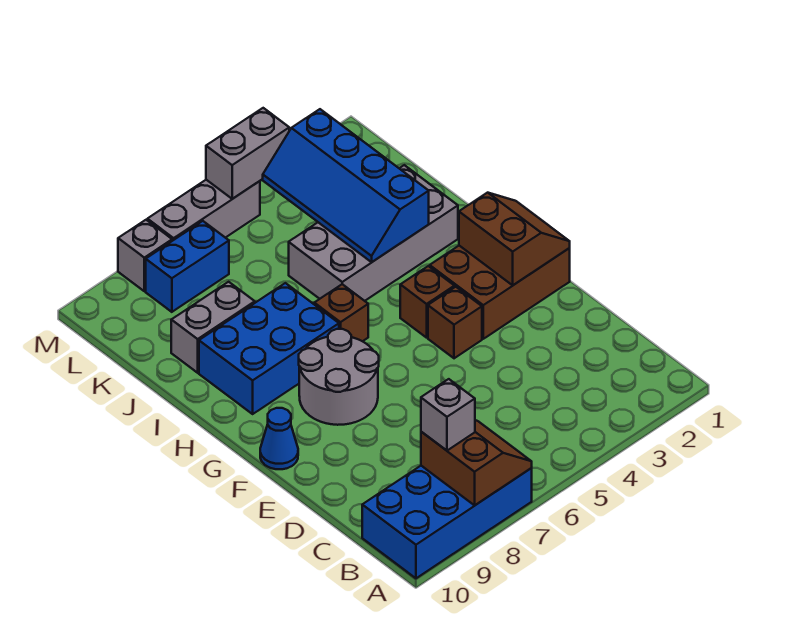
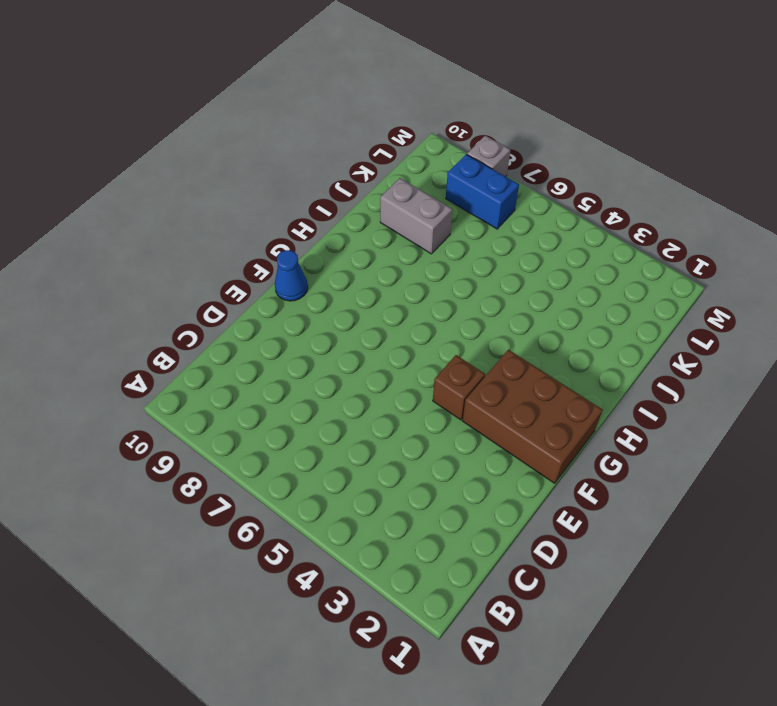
none -> blue brick A7:B10 level 1
none -> grey round brick F7:G8 level 1
none -> brown brick G4 level 1

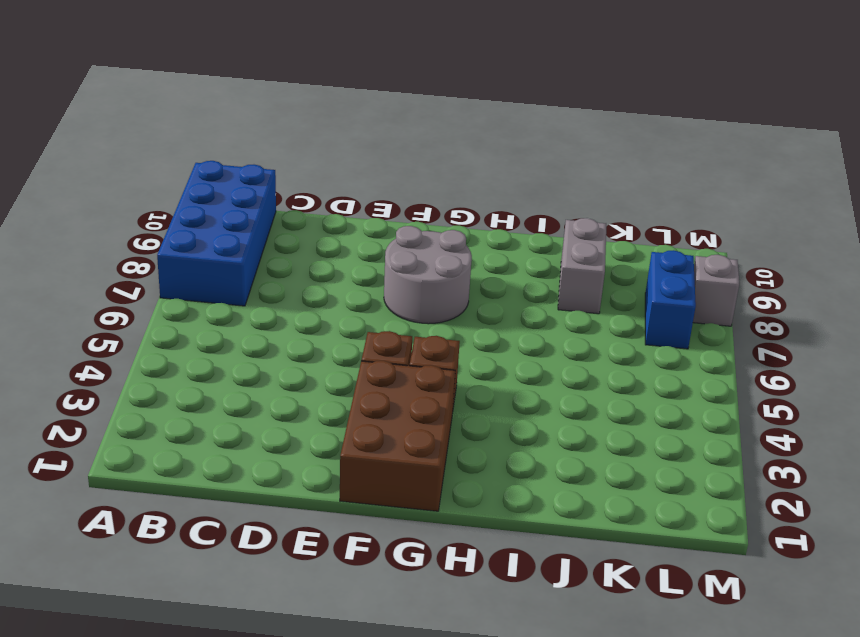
none -> blue cone F10 level 1
none -> brown brick H6 level 1
none -> blue brick H7:I9 level 1

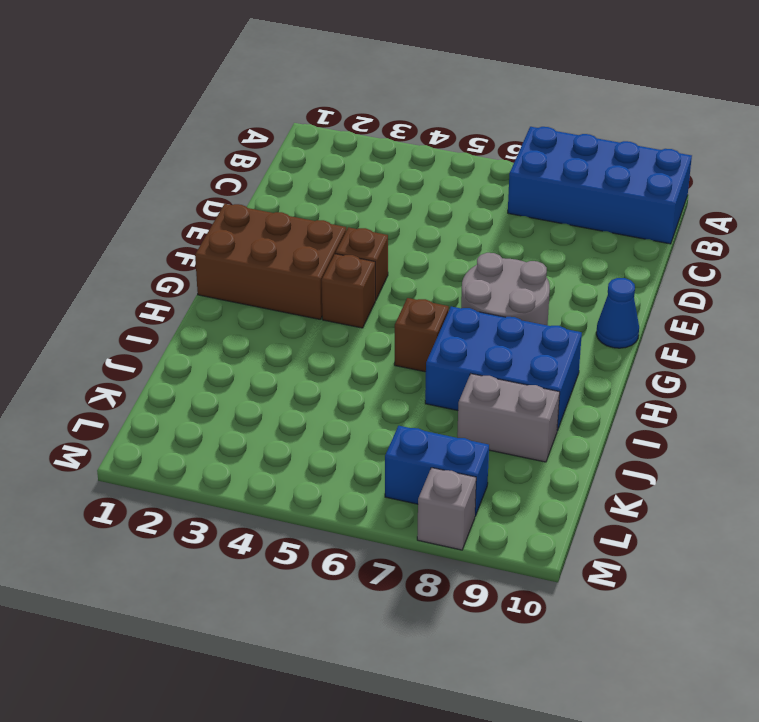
none -> grey brick I2:J5 level 1
none -> grey brick M5:M7 level 1
none -> brown slope A7:B8 level 2 top 8

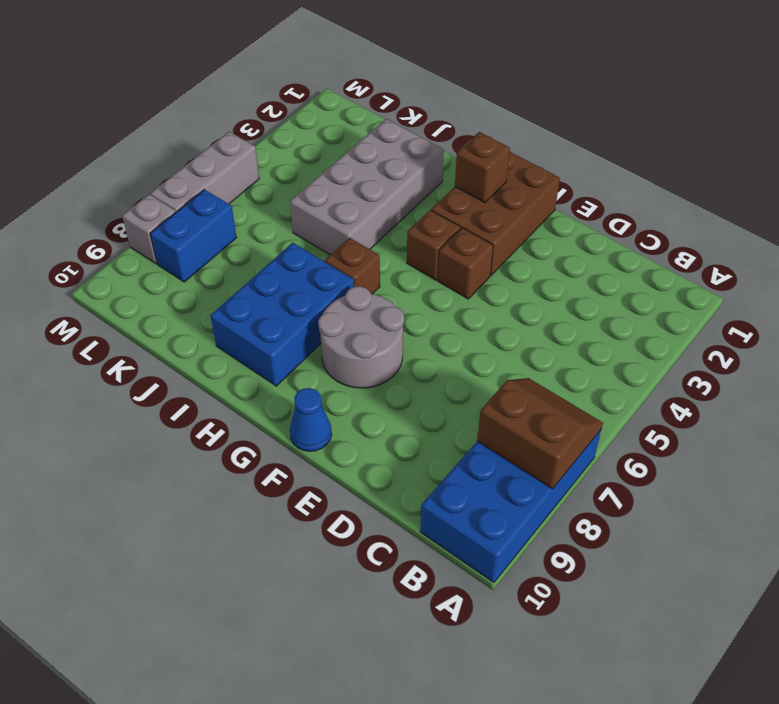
brown brick G2 level 2 -> brown slope F1:G2 level 2 top 2
none -> grey brick J8:J9 level 1
none -> blue slope I3:L4 level 2 top 3
none -> grey brick M4:M5 level 2

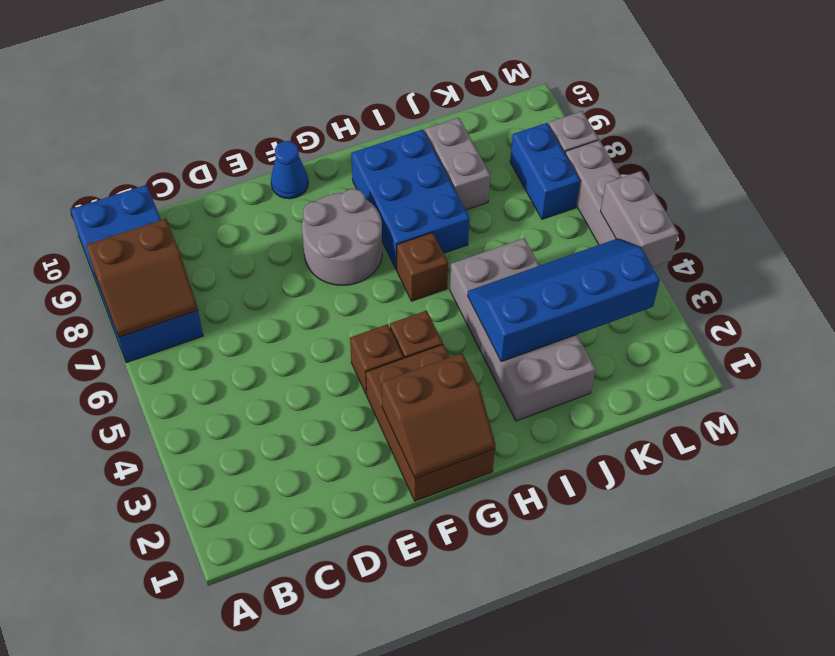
none -> grey brick B8 level 3

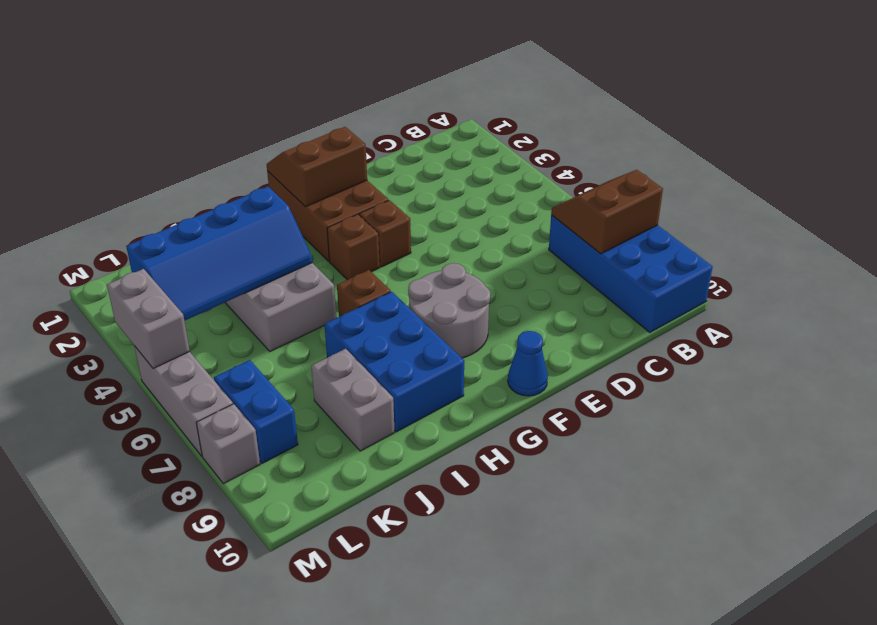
none -> grey brick B8 level 3

